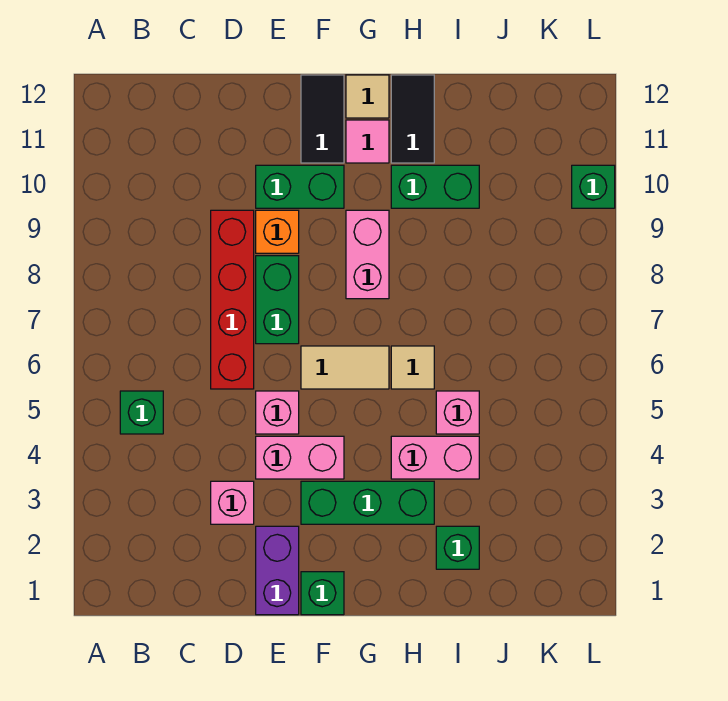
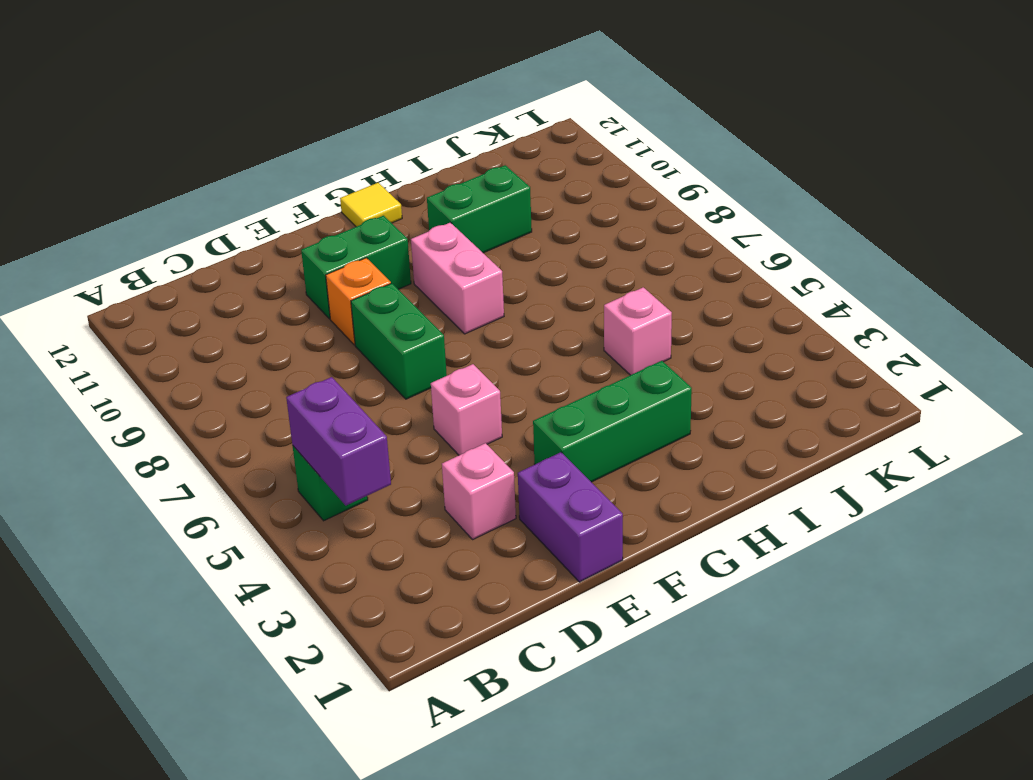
purple brick B4:B5 level 2 -> none
yellow tile G12 level 1 -> tan tile G12 level 1
none -> red brick D6:D9 level 1
none -> pink brick E4:F4 level 1
none -> green brick F1 level 1

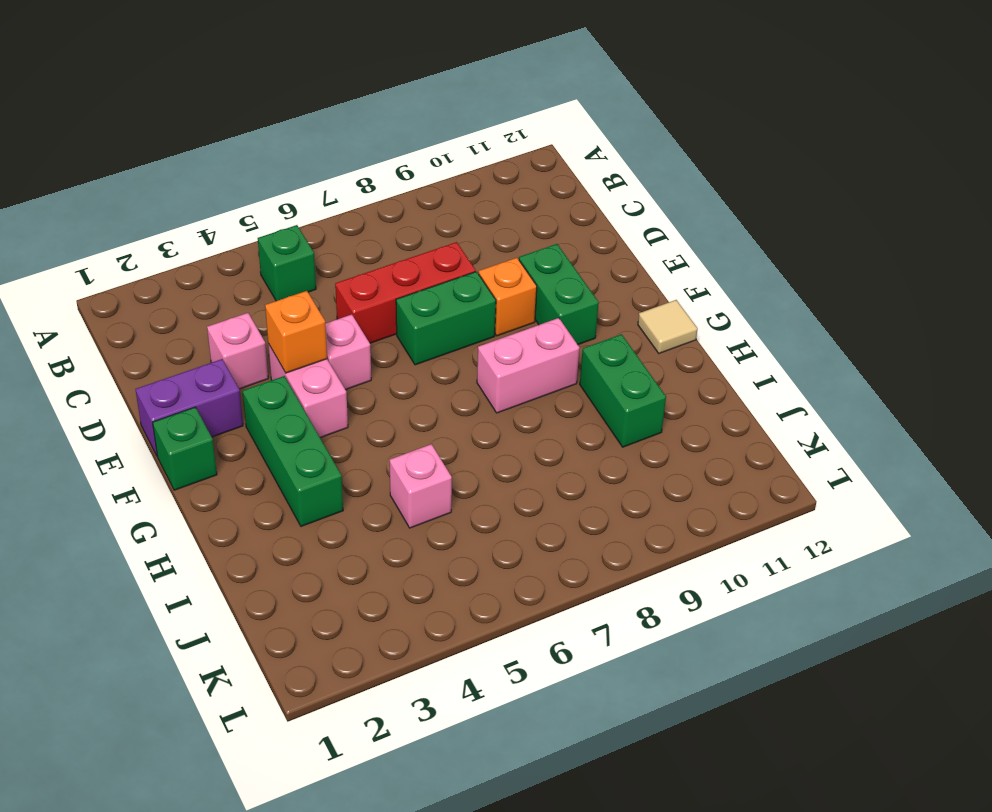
red brick D6:D8 level 1 -> red brick D6:D9 level 1
orange brick E4 level 2 -> none
none -> tan tile F6:G6 level 1
none -> black tile F11:F12 level 1
none -> pink tile G11 level 1

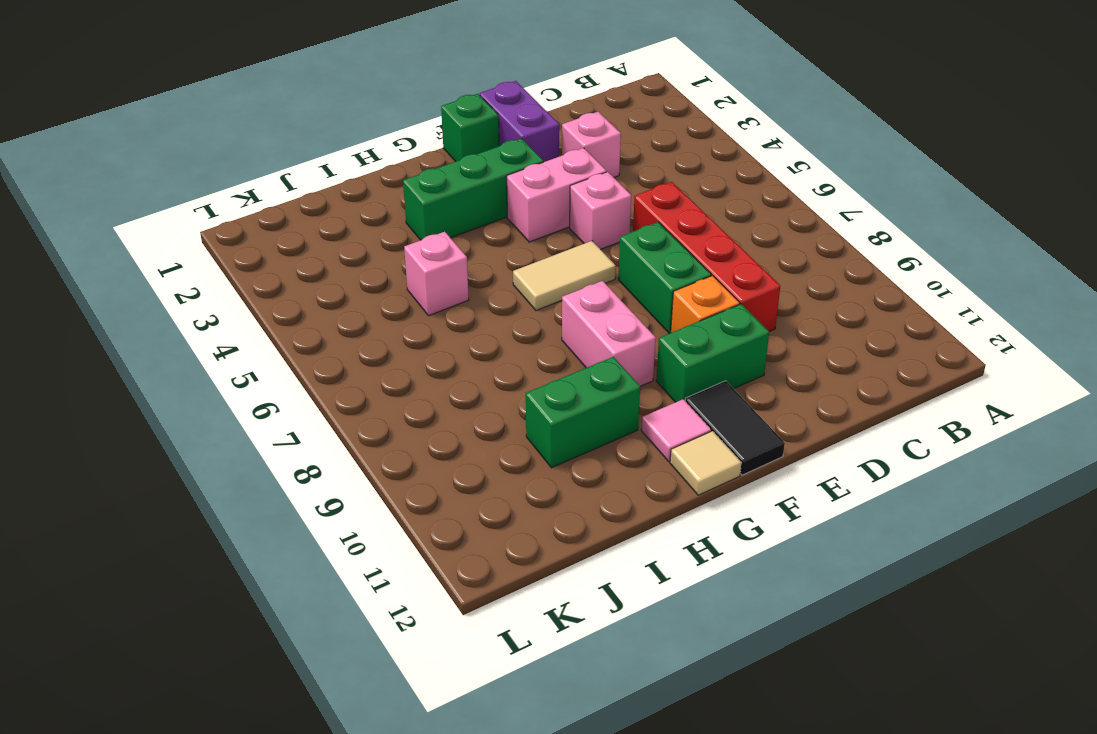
none -> green brick B5 level 1
none -> pink brick H4:I4 level 1
none -> tan tile H6 level 1

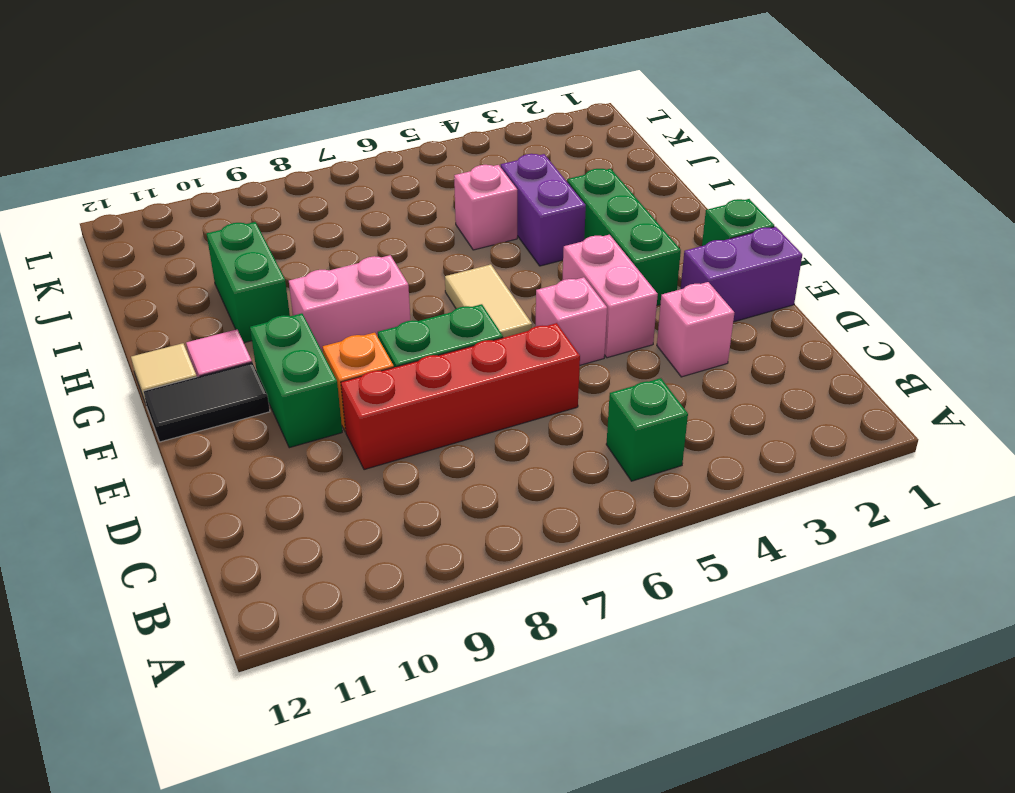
purple brick H4:I4 level 1 -> pink brick H4:I4 level 1
none -> tan tile H6 level 1
none -> black tile H11:H12 level 1
none -> green brick I2 level 1

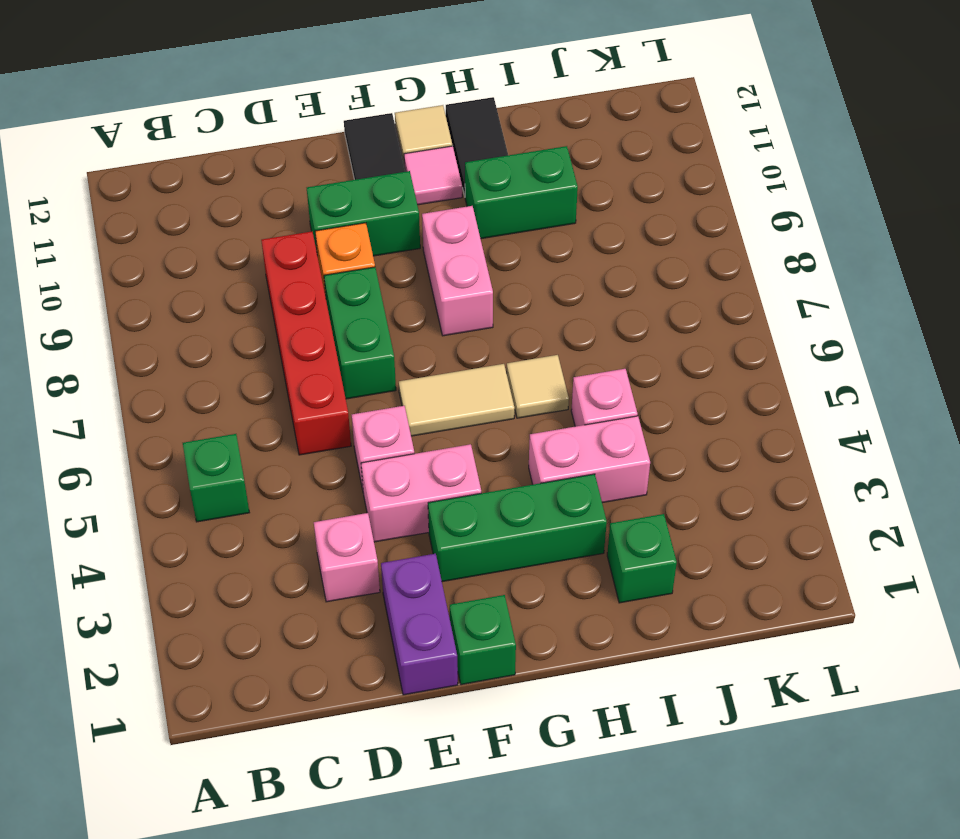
none -> green brick L10 level 1

